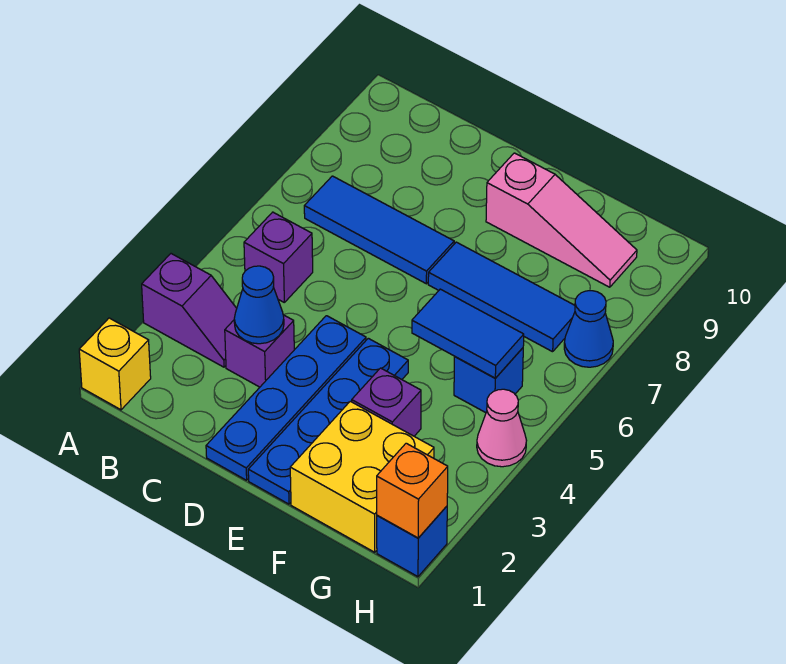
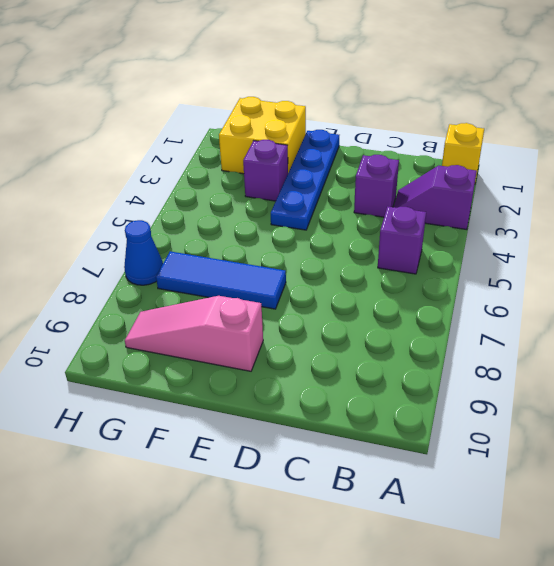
none -> blue tile B7:D7 level 1
none -> blue plate D1:D4 level 1
none -> blue brick G5 level 1

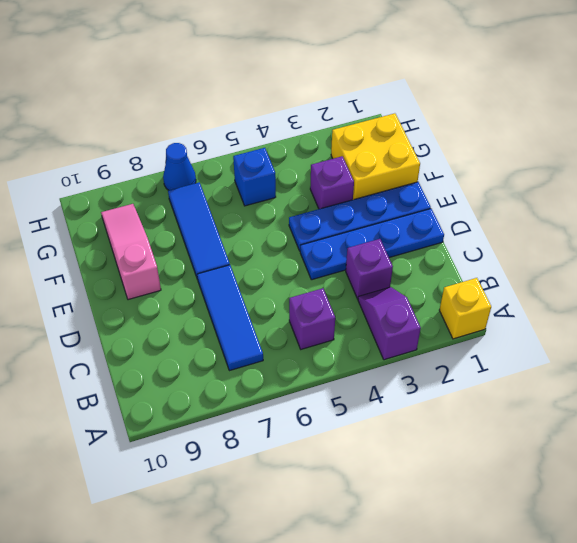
none -> blue brick H1 level 1
none -> pink cone H4 level 1
none -> blue cone C3 level 2

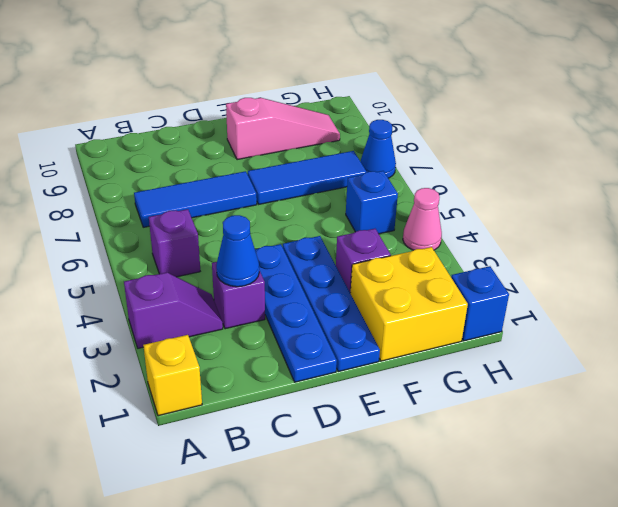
none -> blue tile F5:G5 level 2
none -> orange brick H1 level 2

